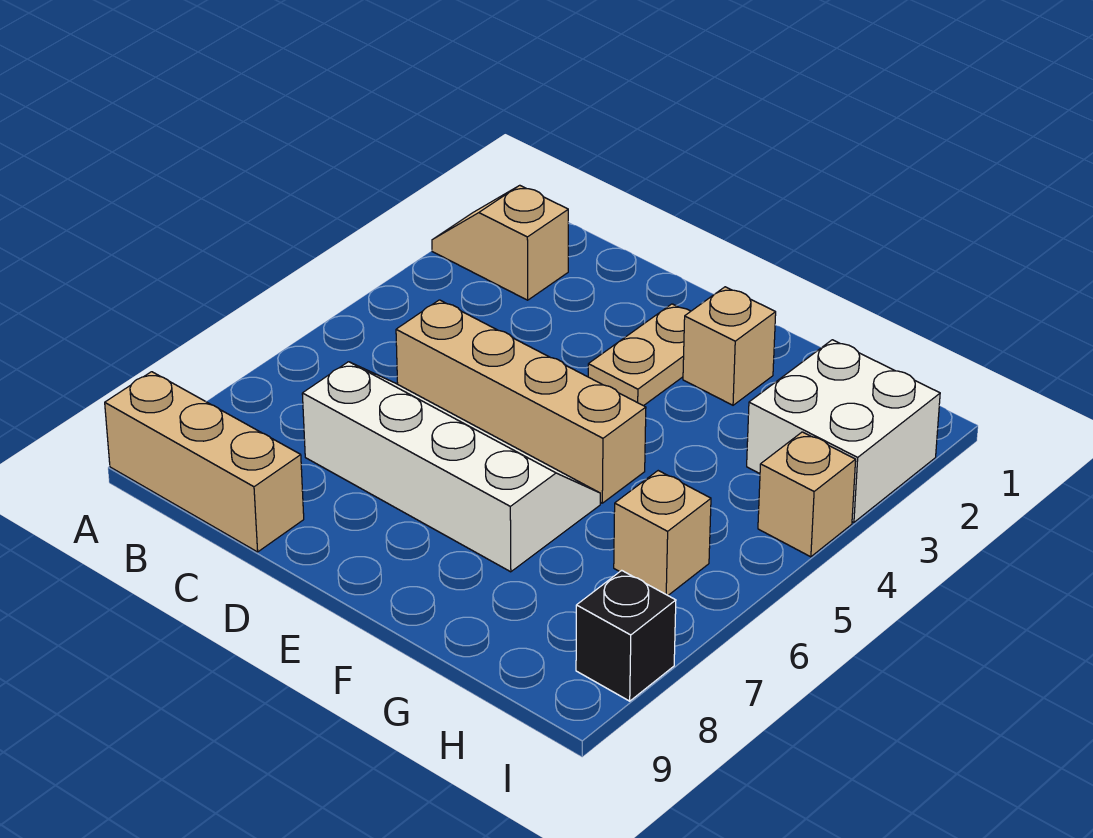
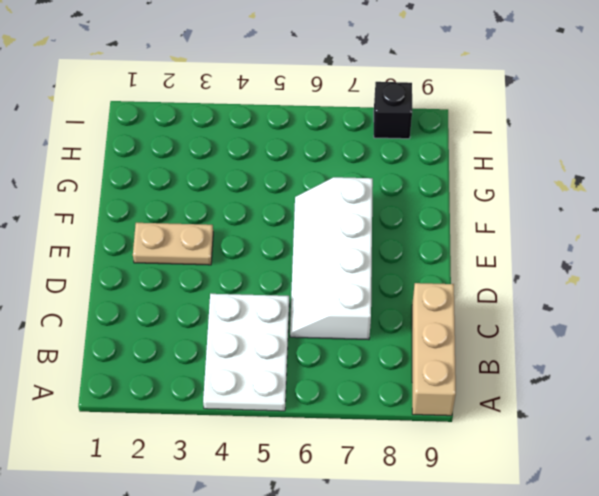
white plate A4:C5 level 1 -> tan brick C5:F5 level 1
none -> tan slope A2:B2 level 1 top B
none -> tan brick F2 level 1

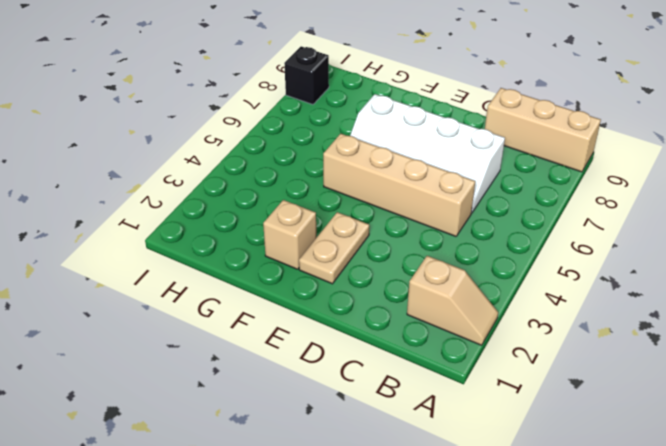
none -> white brick H2:I3 level 1
none -> tan brick H6 level 1

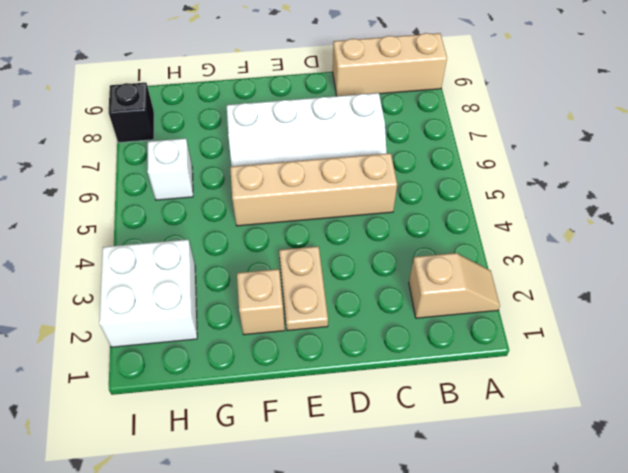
white brick H6 level 1 -> tan brick H6 level 1
none -> tan brick I4 level 1

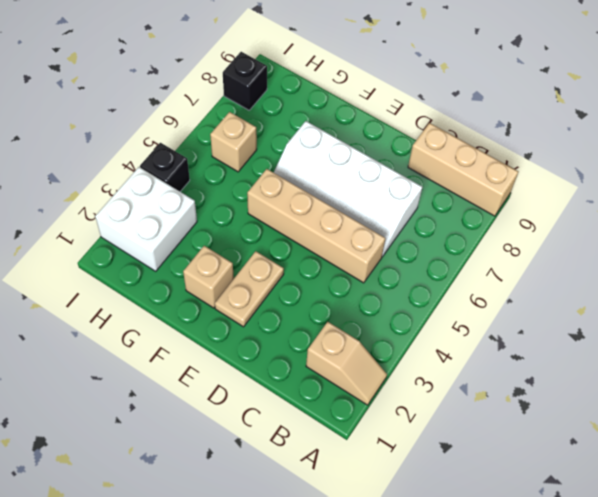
black brick I4 level 1 -> tan brick I4 level 1

